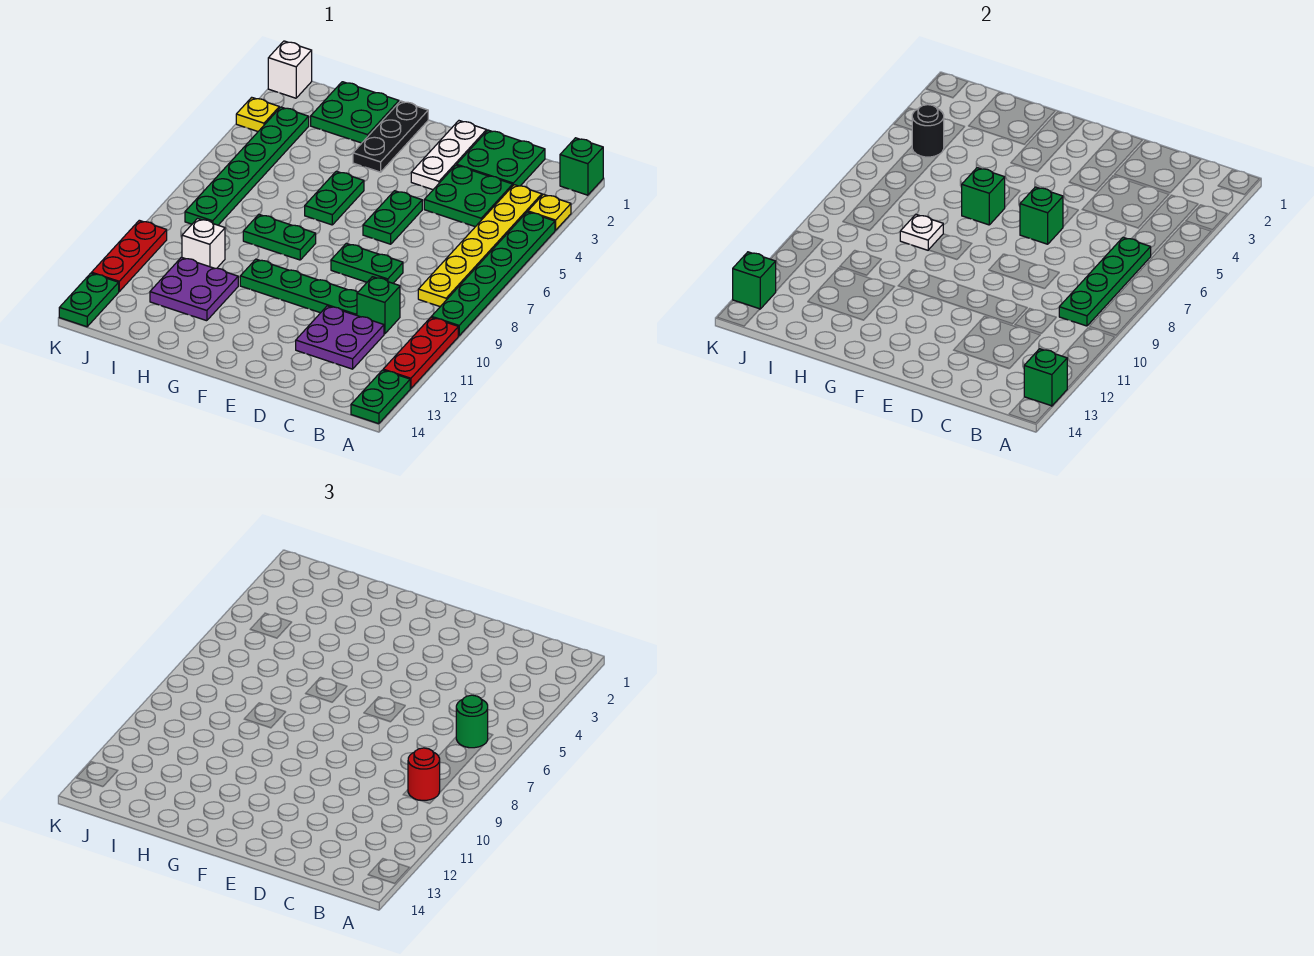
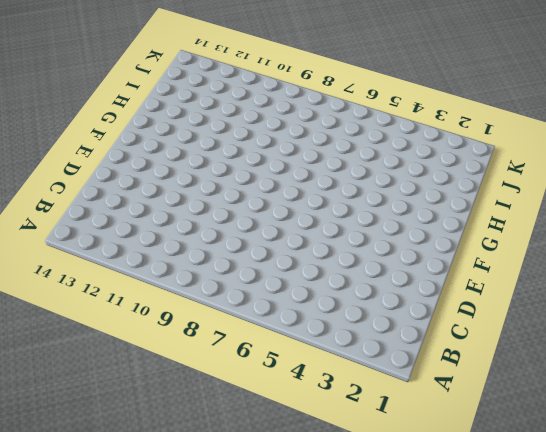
none -> green brick A1 level 1
none -> yellow plate A3 level 1
none -> green plate A4:A9 level 1
none -> red plate A10:A12 level 1

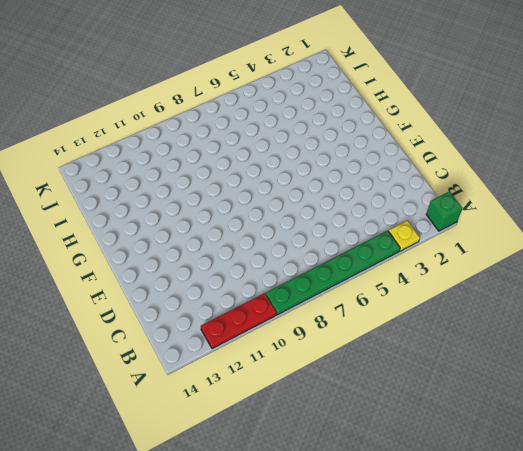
none -> green plate A13:A14 level 1
none -> yellow plate B3:B8 level 1
none -> green plate C1:D2 level 1
none -> green plate C3:D4 level 1

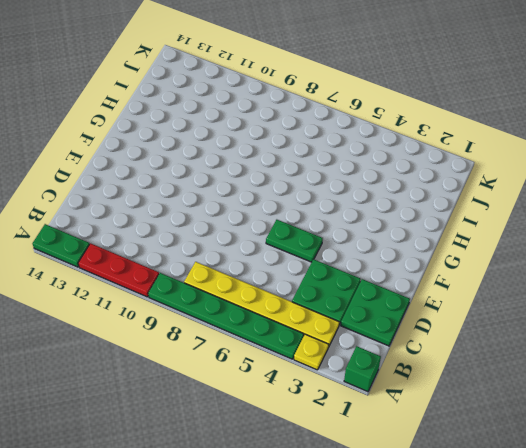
none -> green brick C10 level 1
none -> purple plate C11:D12 level 1
none -> green plate D8:E8 level 1
none -> green plate D10:G10 level 1

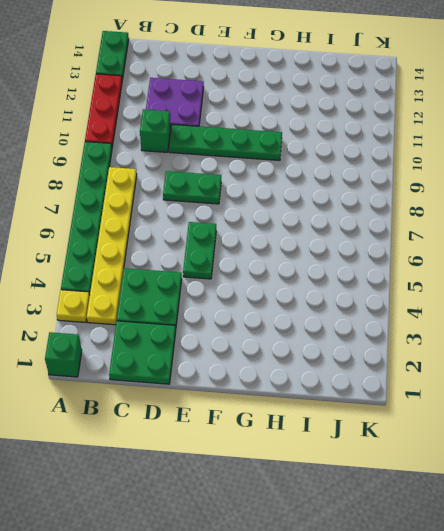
none -> white plate E1:E3 level 1
none -> black plate G1:G3 level 1
none -> green plate G5:G6 level 1
none -> green plate G8:H8 level 1

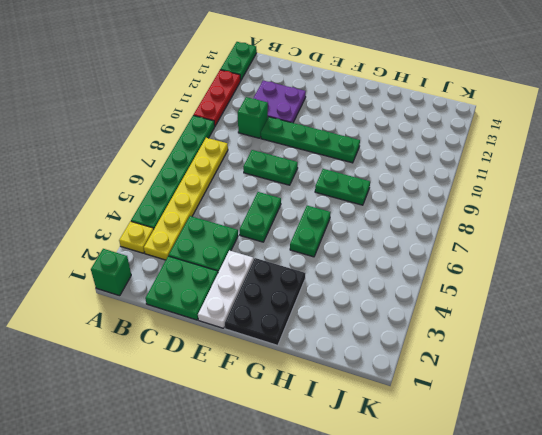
black plate F1:G3 level 1 -> black plate G1:G3 level 1
none -> green plate H1:I2 level 1
none -> purple plate H11:I12 level 1
none -> white brick I10 level 1
none -> green plate J3:J8 level 1

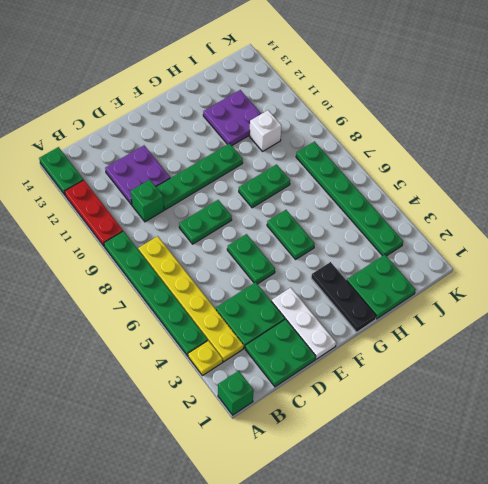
none -> white brick K1 level 1
none -> yellow plate K3 level 1
none -> red plate K10:K12 level 1
none -> green plate K13:K14 level 1

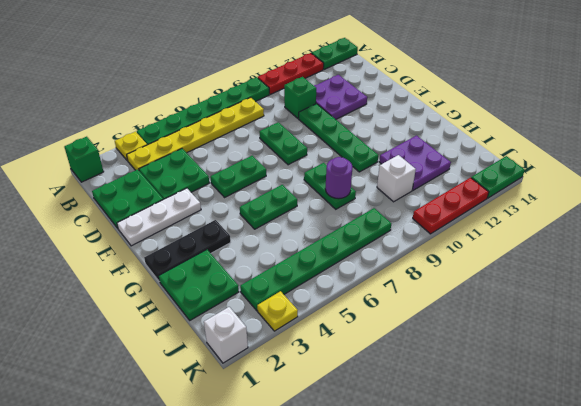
purple round brick H8 level 2 -> white plate H8 level 2
none -> green brick A13 level 2
none -> green plate B6:B9 level 2
none -> green brick E6 level 2
none -> green brick G6 level 2

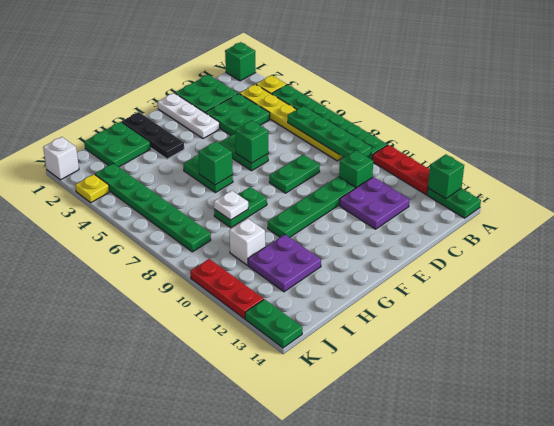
none -> black round brick J4 level 2
none -> green brick K13 level 2
none -> green round brick B6 level 3
none -> red round brick B9 level 3

